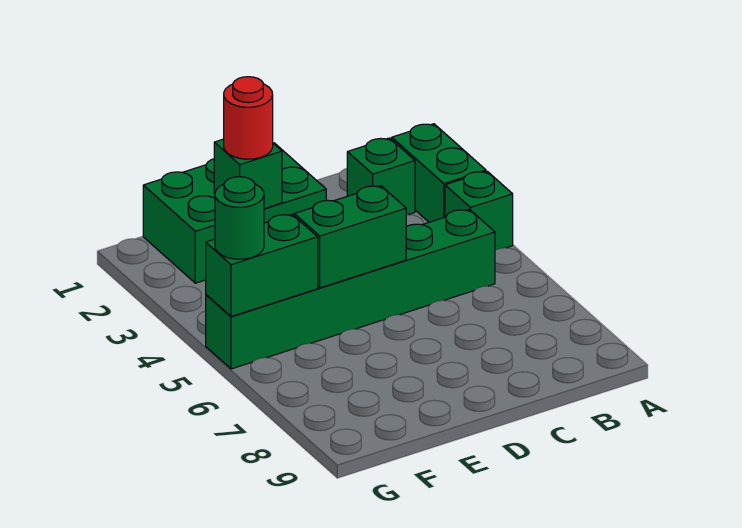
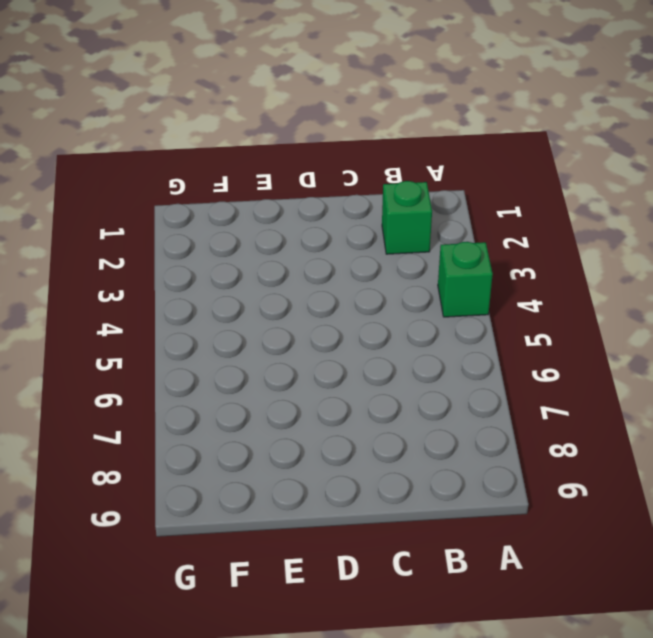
none -> green brick A2:A3 level 1
none -> green brick B5:G5 level 1

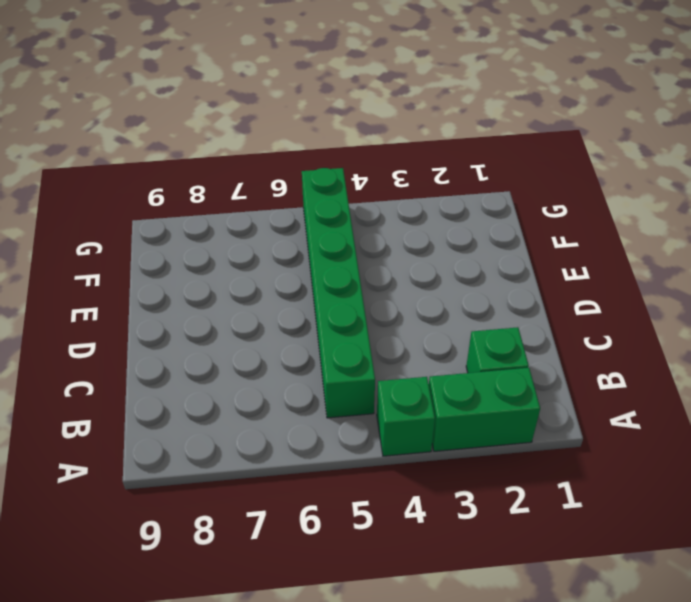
none -> green brick D1:F2 level 1
none -> green brick D5:E5 level 2

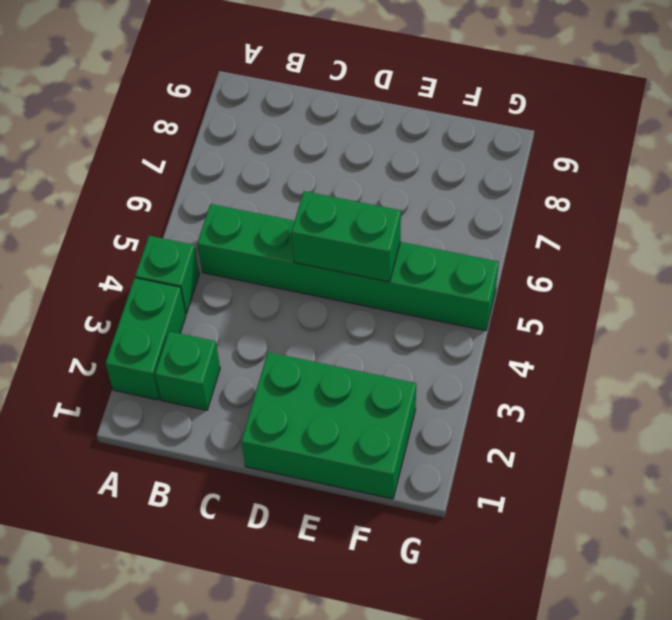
none -> green brick E2 level 2
none -> green brick F5:G5 level 2

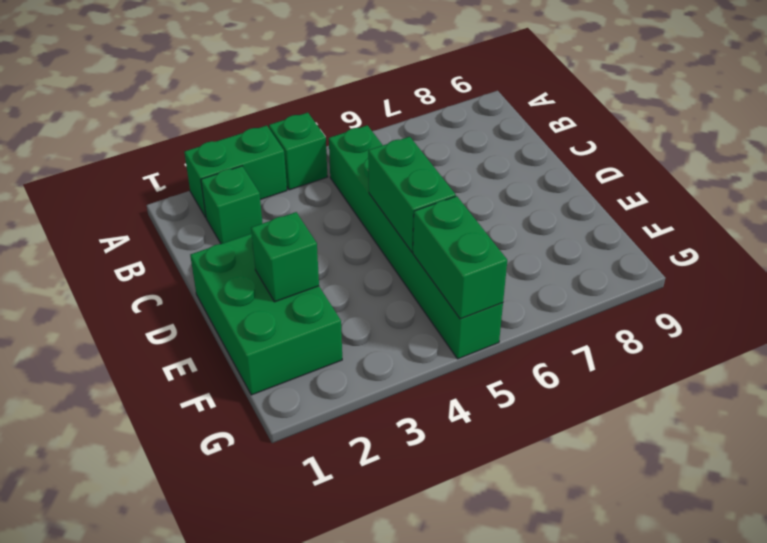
none -> red round brick E2 level 3
none -> green round brick G5 level 3

